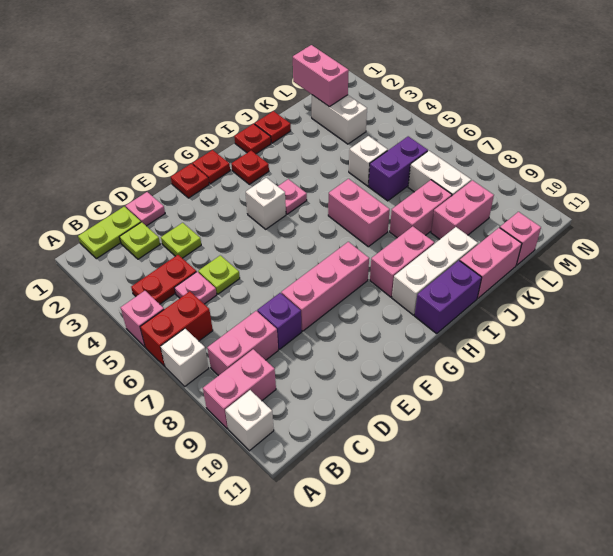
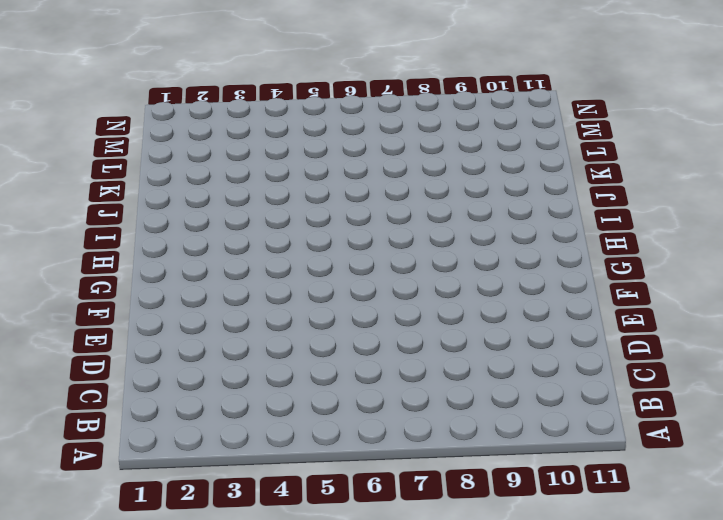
none -> pink brick A5 level 1
none -> red brick A6:B6 level 1
none -> white brick A7 level 1
none -> pink brick A9:B9 level 1

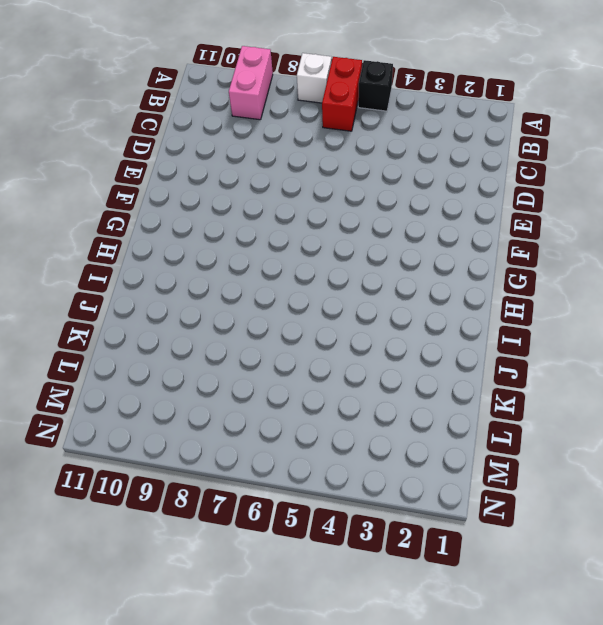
black brick A5 level 1 -> pink brick A5 level 1
none -> white brick A10 level 1
none -> lime plate B1:C1 level 1
none -> red plate B4:C4 level 1
none -> pink brick B8:C8 level 1

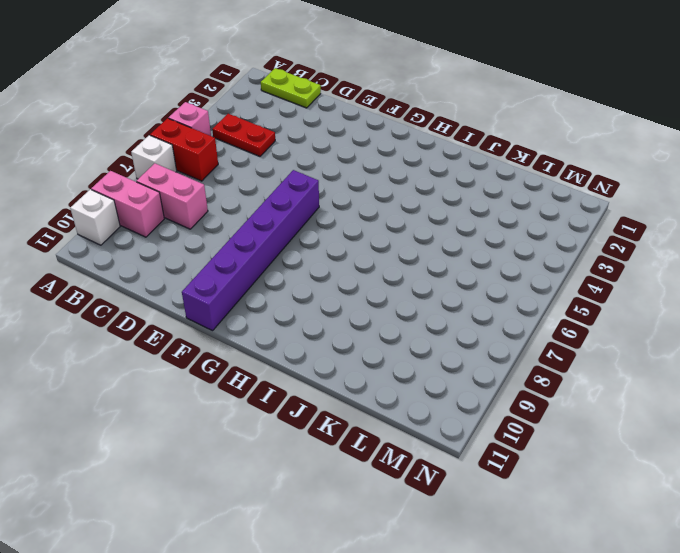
purple brick F6:F11 level 1 -> pink brick E8:G8 level 1
none -> lime plate C2 level 1
none -> pink plate C5 level 1
none -> pink plate D1 level 1
none -> lime plate D3 level 1

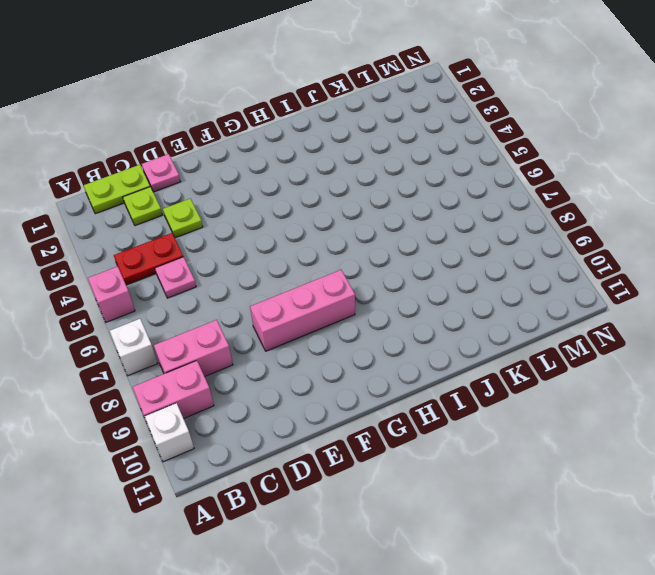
none -> red brick A6:B6 level 1
none -> lime plate D5 level 1
none -> purple brick D8 level 1
none -> red plate F1 level 1

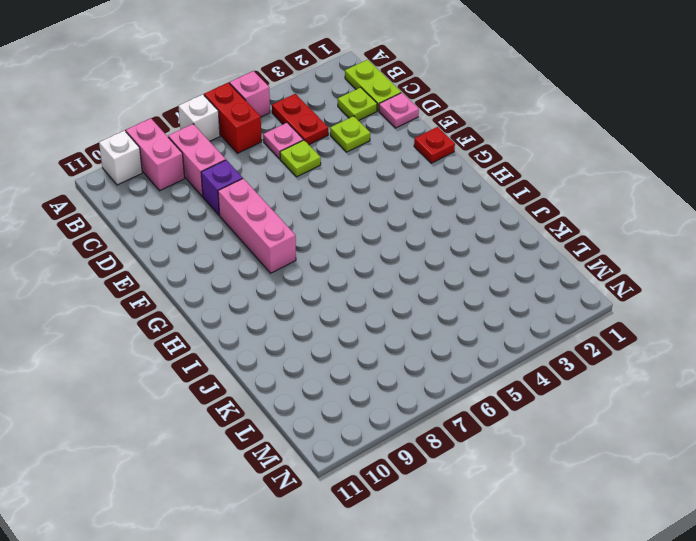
none -> red plate G1 level 1
none -> white brick G4 level 1
none -> red plate H2 level 1
none -> pink plate H4 level 1

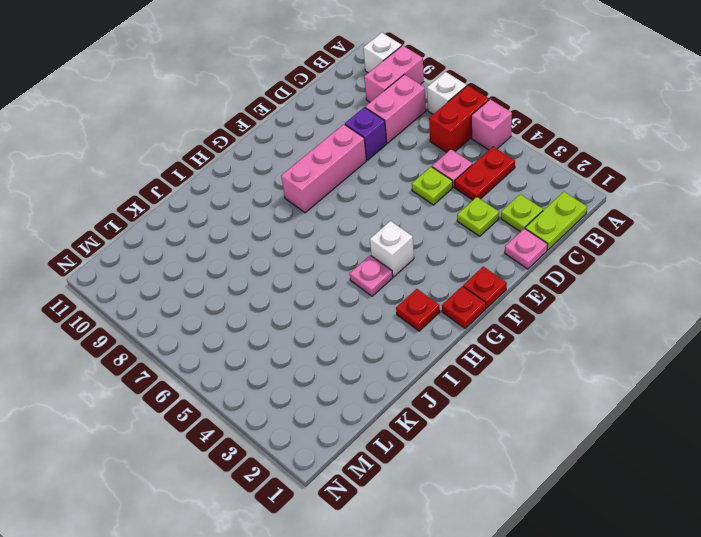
none -> pink brick H9:I9 level 1
none -> white brick H10:J10 level 1
none -> purple brick H11:I11 level 1
none -> red plate I1 level 1

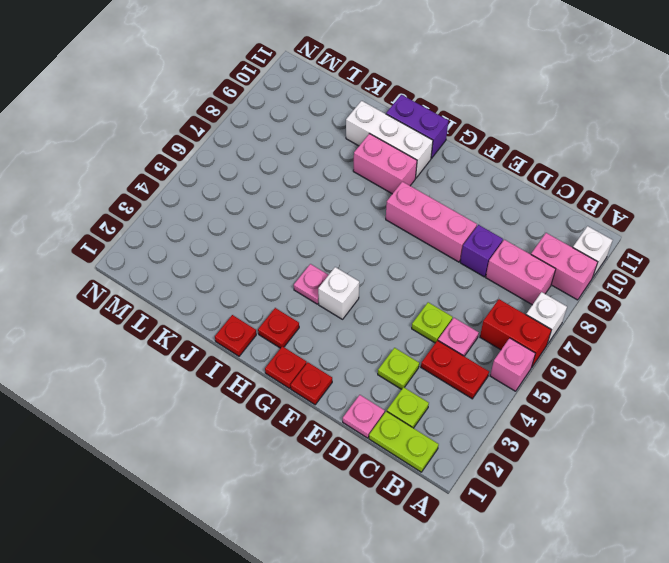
none -> pink brick I6:I7 level 1
none -> red plate J1 level 1
none -> pink brick J8:K8 level 1
none -> pink brick J11:K11 level 1

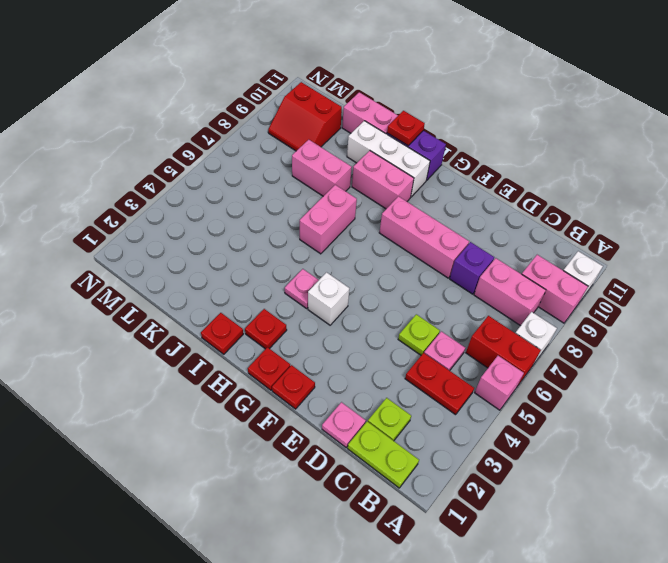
red plate I11 level 2 -> red plate J1 level 1
red slope L9:M10 level 1 top 10 -> pink brick K9:L9 level 1
none -> lime plate D3 level 1
none -> white brick K5 level 1
none -> purple brick K6:L6 level 1
none -> white brick L2:L3 level 1

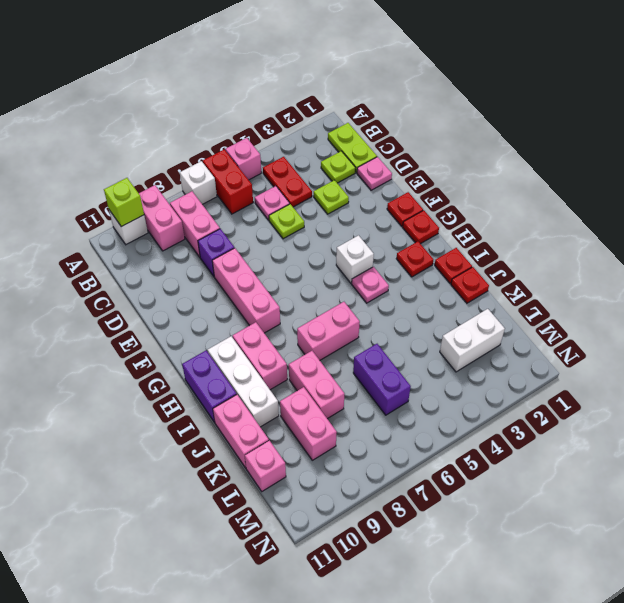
lime brick A10 level 2 -> none
none -> white brick K5 level 1
none -> white brick L7:L8 level 1
none -> pink brick L1:L2 level 2

